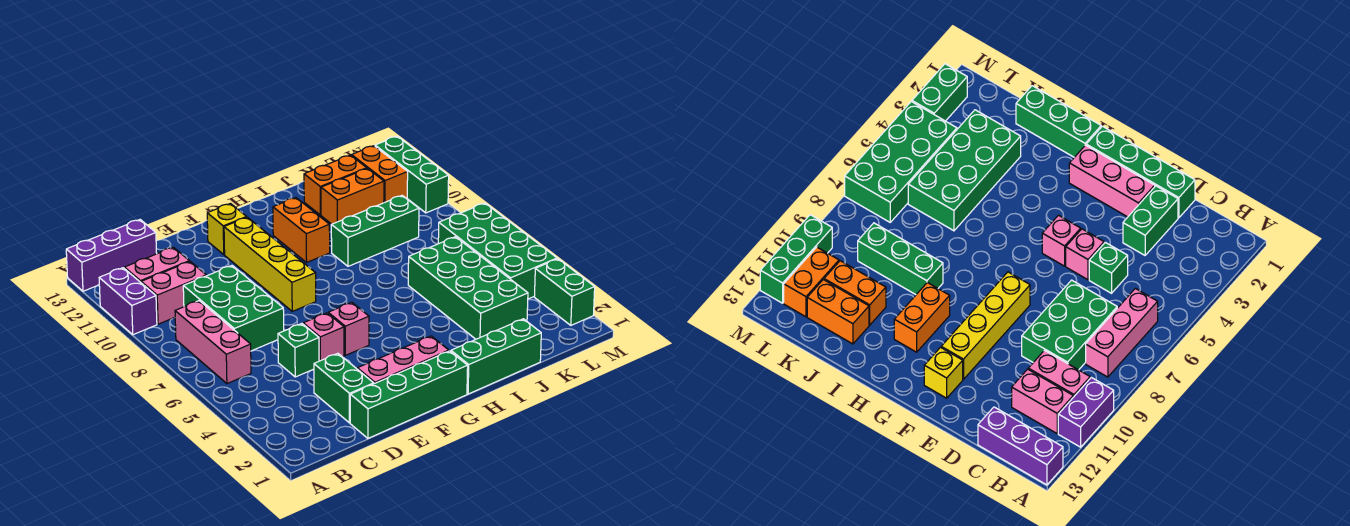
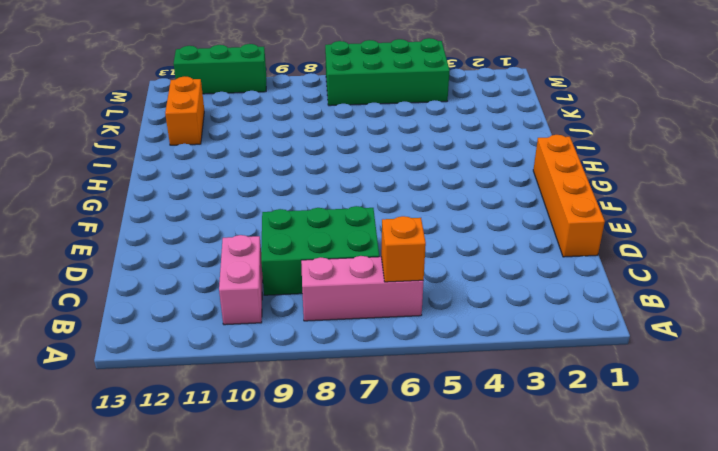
orange brick B6 level 2 -> none
orange brick D1:G1 level 1 -> green brick D1:G1 level 1
none -> purple brick A10:A11 level 1
none -> purple brick A13:C13 level 1
none -> pink brick B11:C11 level 1

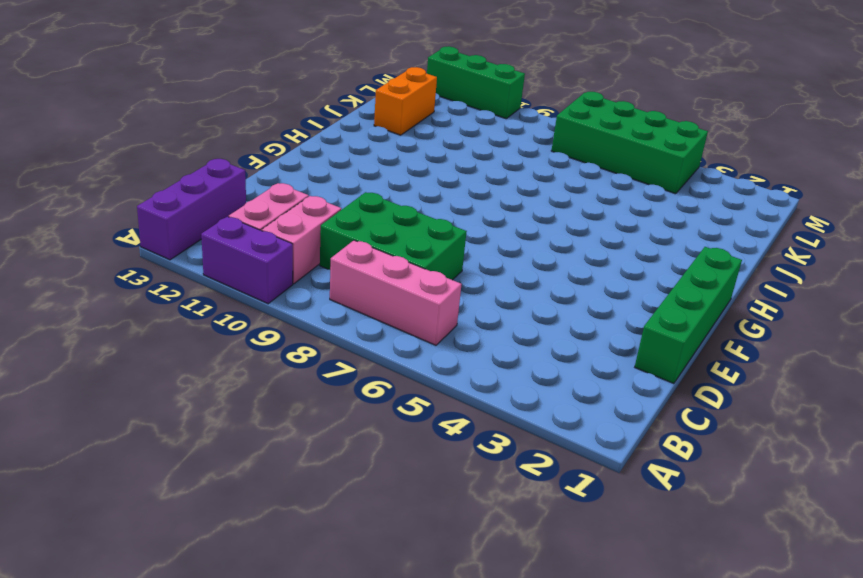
none -> green brick D2:D3 level 1
none -> green brick D5 level 1
none -> pink brick E2:G2 level 1

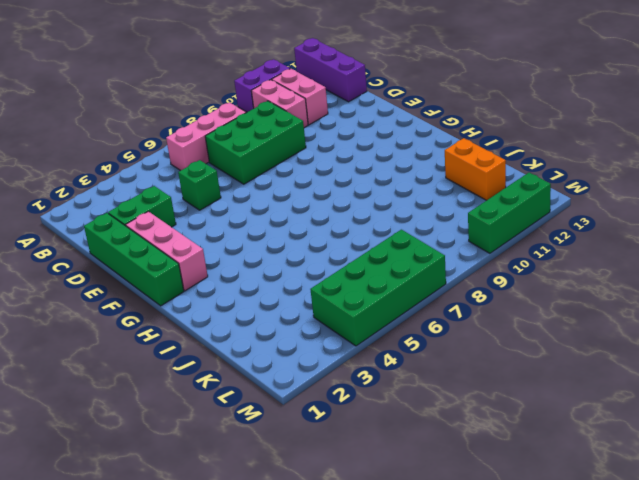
none -> pink brick E5 level 1
none -> pink brick F5 level 1
none -> yellow brick F8:F11 level 1

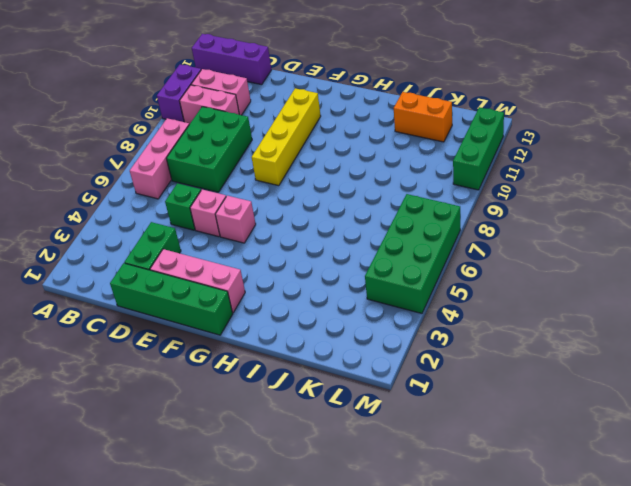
none -> yellow brick F12 level 1
none -> green brick H1:J1 level 1
none -> orange brick H10:H11 level 1

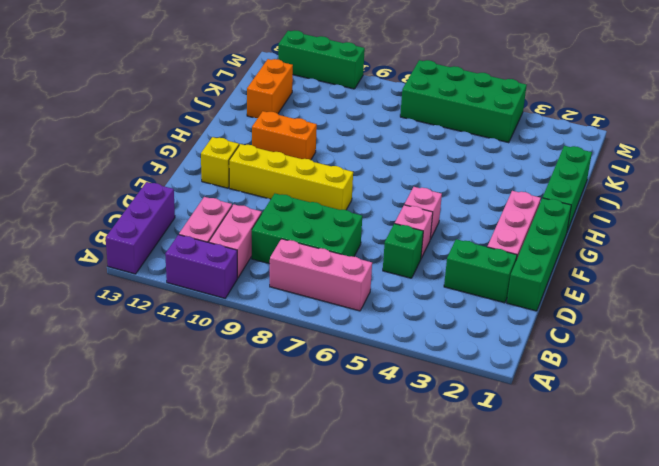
none -> green brick I9:K9 level 1
none -> green brick J3:K6 level 1
none -> orange brick J11:K11 level 1

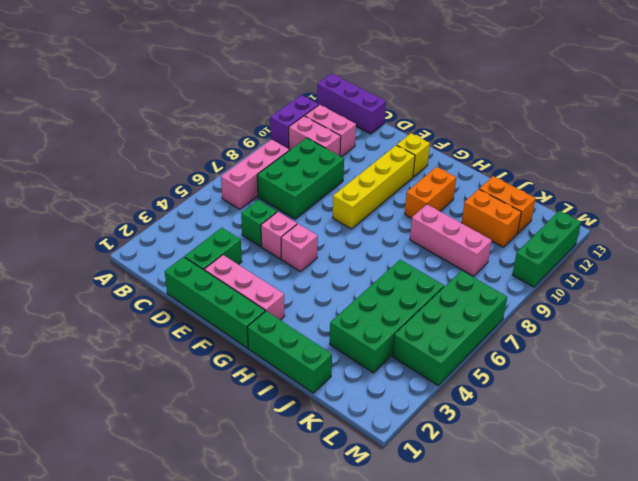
pink brick I9:K9 level 1 -> green brick I9:K9 level 1
none -> orange brick L11:L12 level 1
none -> green brick M2:M3 level 1

